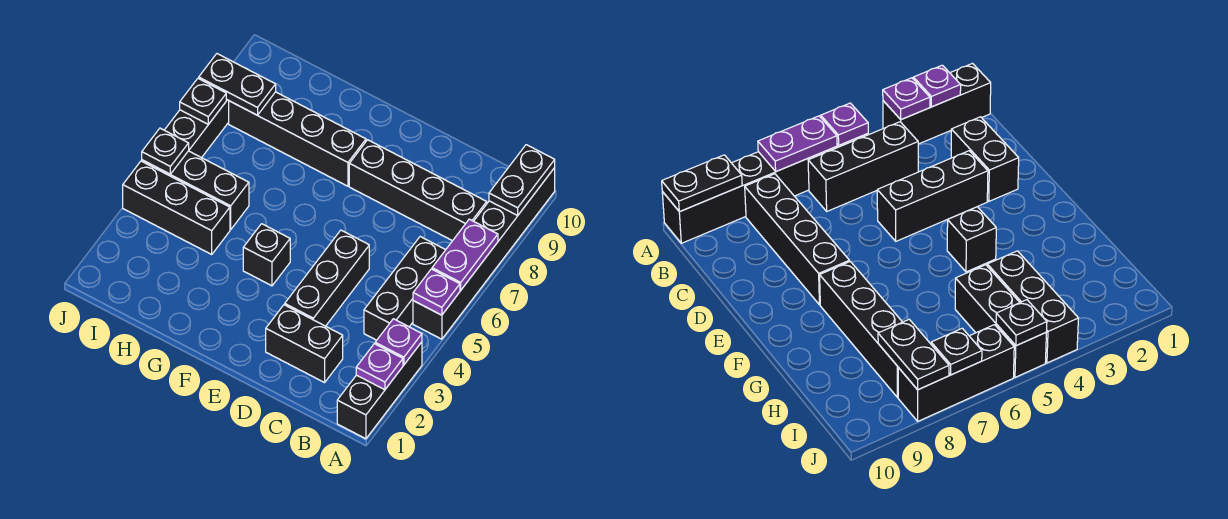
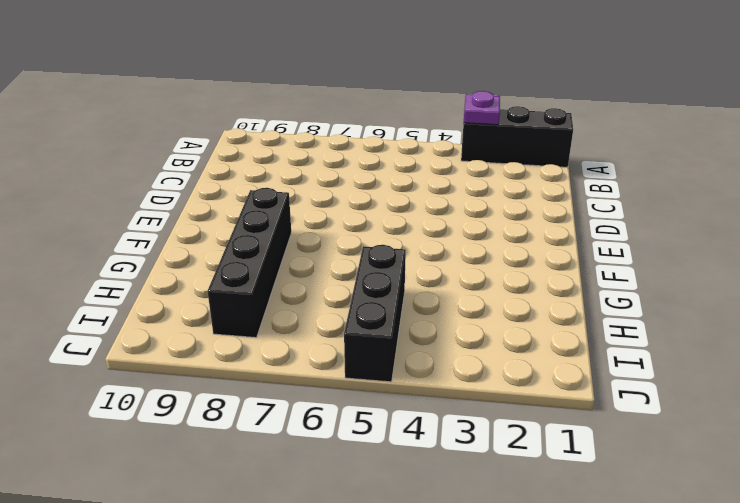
none -> black brick A5:A10 level 1
none -> black brick B4:B6 level 1
none -> black brick B8:E8 level 1

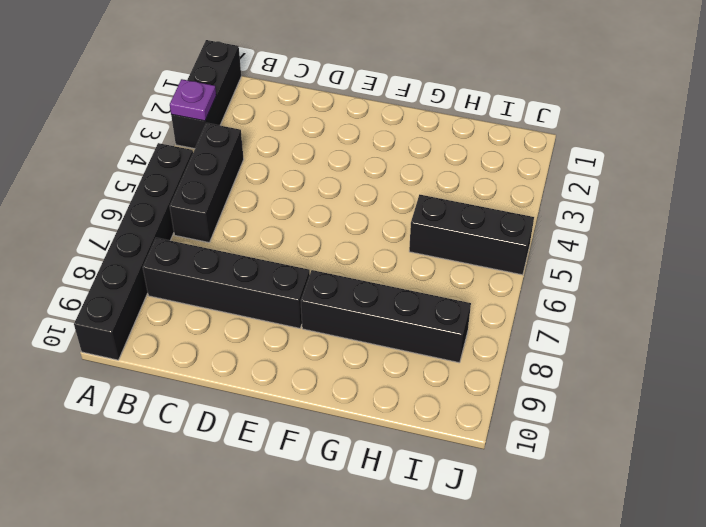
none -> black brick C2:D2 level 1
none -> black brick D3:D5 level 1
none -> black brick F4 level 1

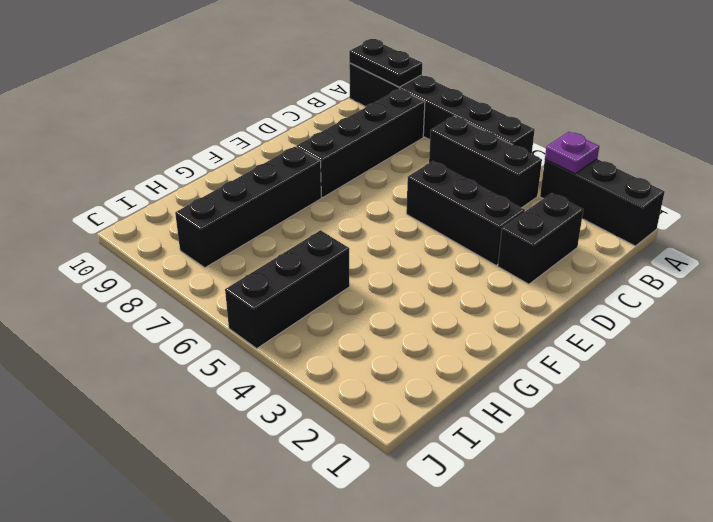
none -> black brick F4 level 1
none -> black brick H4:J4 level 1
none -> black brick J6:J8 level 1

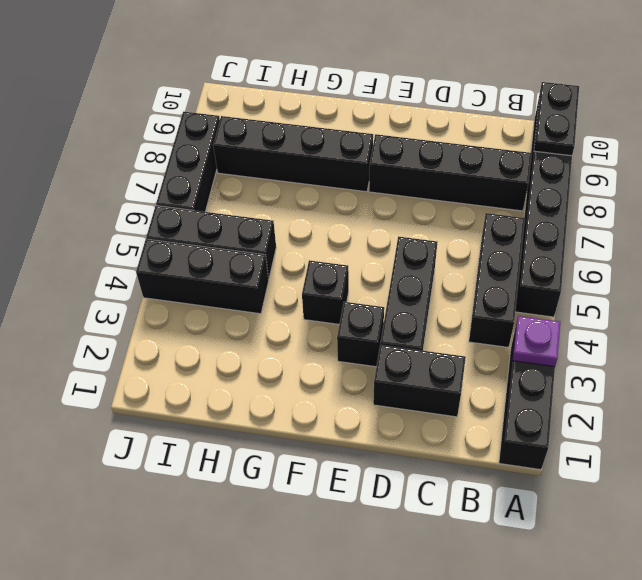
black brick E3 level 1 -> none
none -> purple plate A2 level 2
none -> purple plate A5 level 2
none -> purple plate A6:A7 level 2

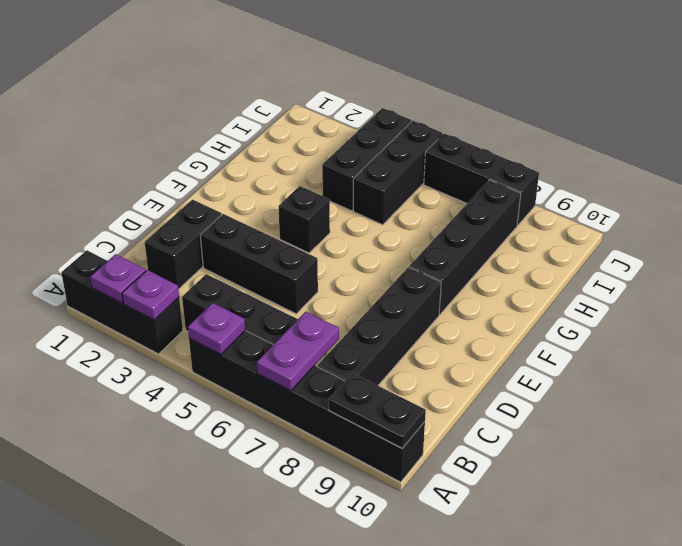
purple plate A7:B7 level 2 -> purple plate A6:A7 level 2
none -> black plate I8:J8 level 2
none -> black plate J5 level 2
none -> black plate J7 level 2

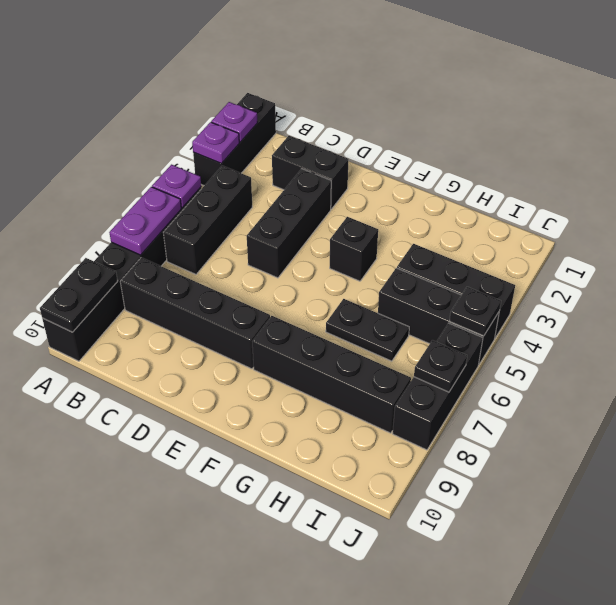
black plate G6:H6 level 1 -> black plate I8:J8 level 2

